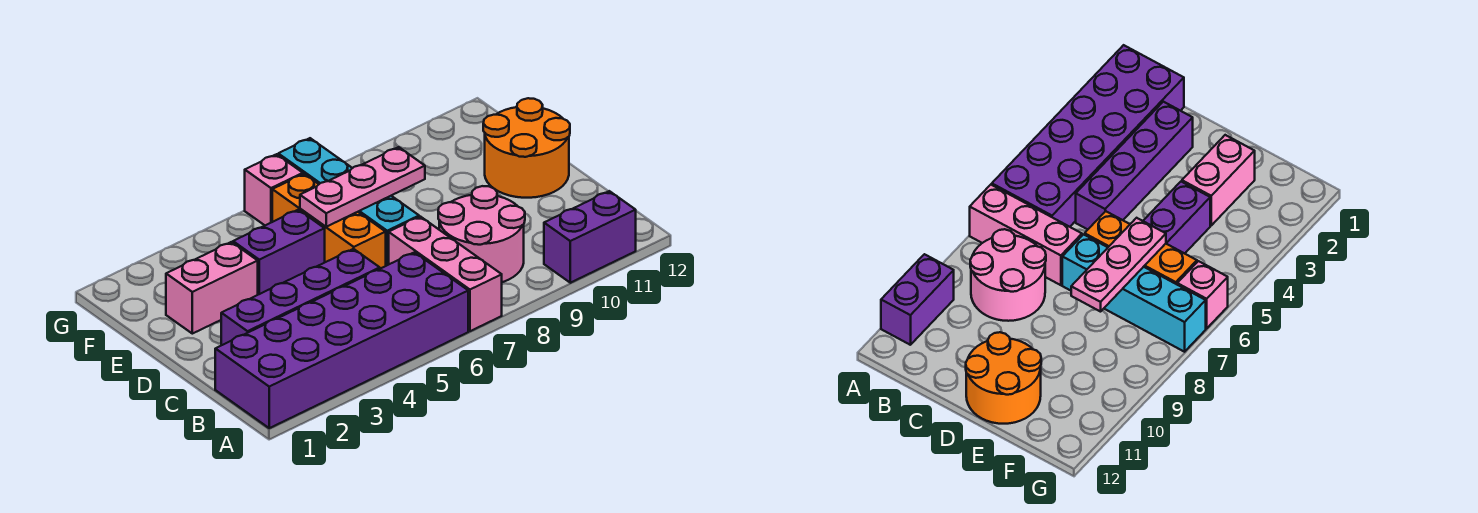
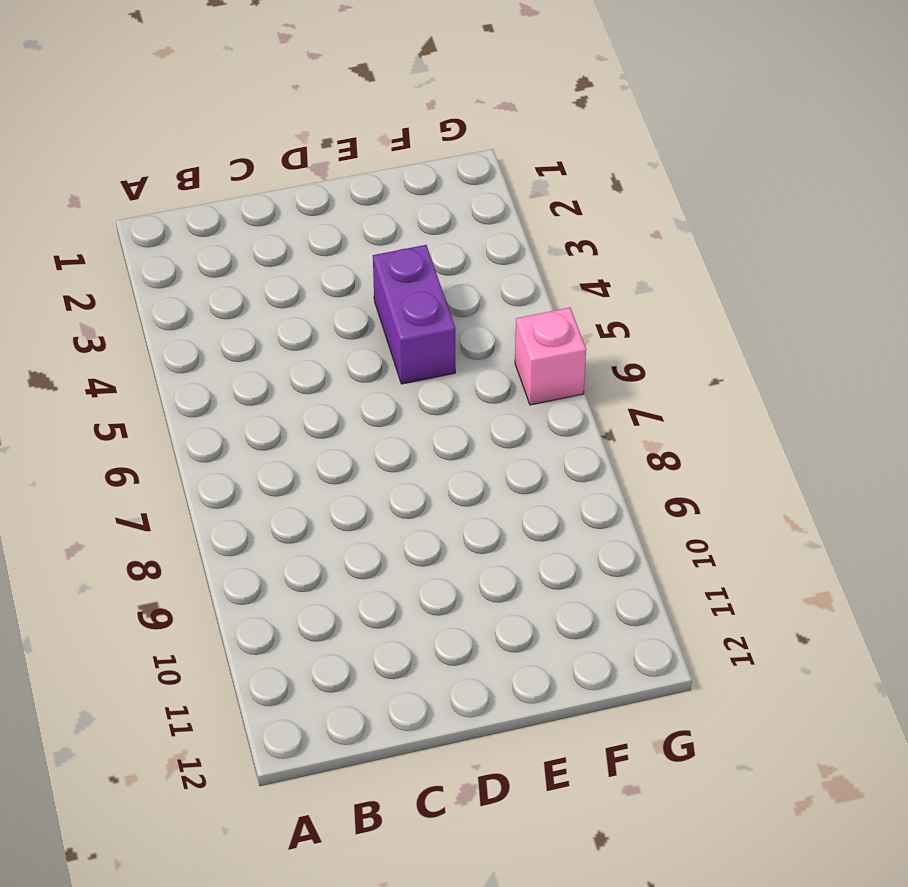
none -> purple brick A1:B6 level 1
none -> pink brick A7:C7 level 1
none -> purple brick A10:A11 level 1

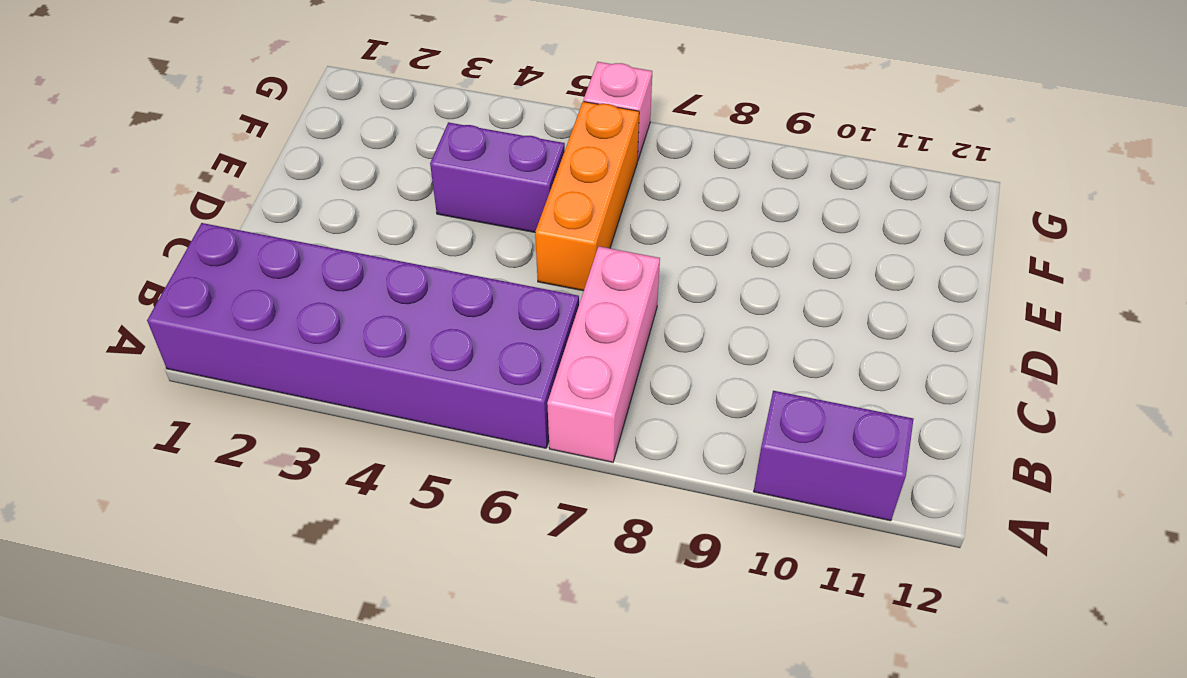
none -> pink round brick B8:C9 level 1
none -> purple brick C2:C5 level 1
none -> cyan brick D7:G7 level 1

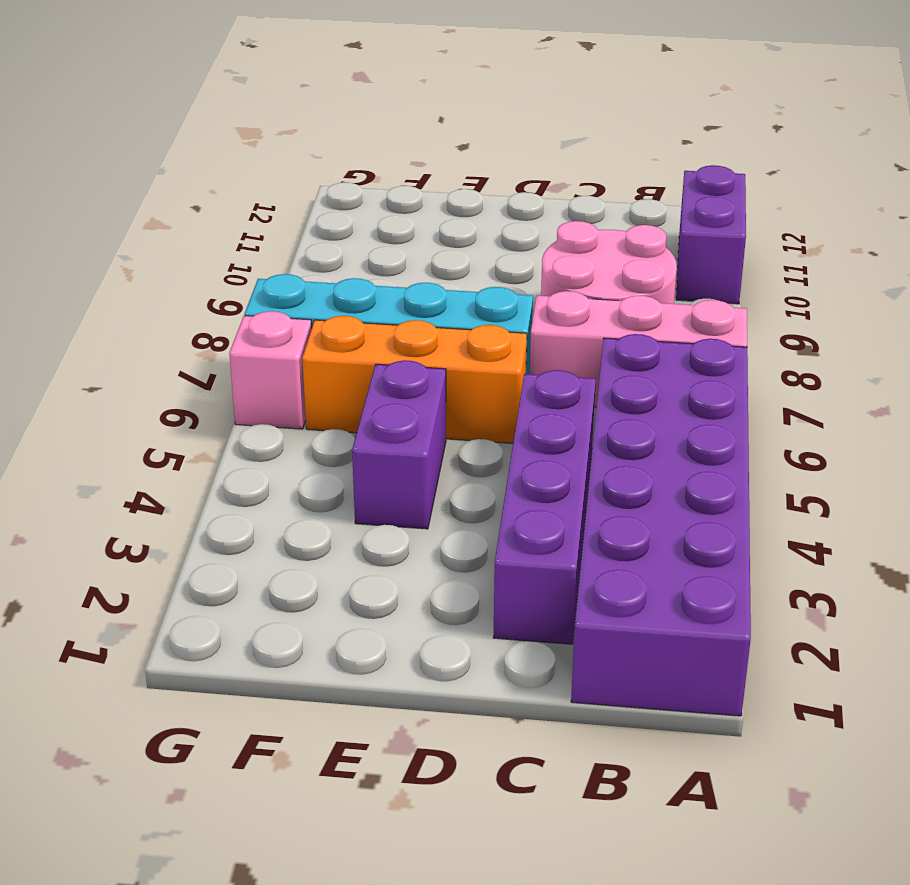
none -> orange round brick D11:E12 level 1
none -> pink brick E2:E3 level 1
none -> pink plate E6:E8 level 2

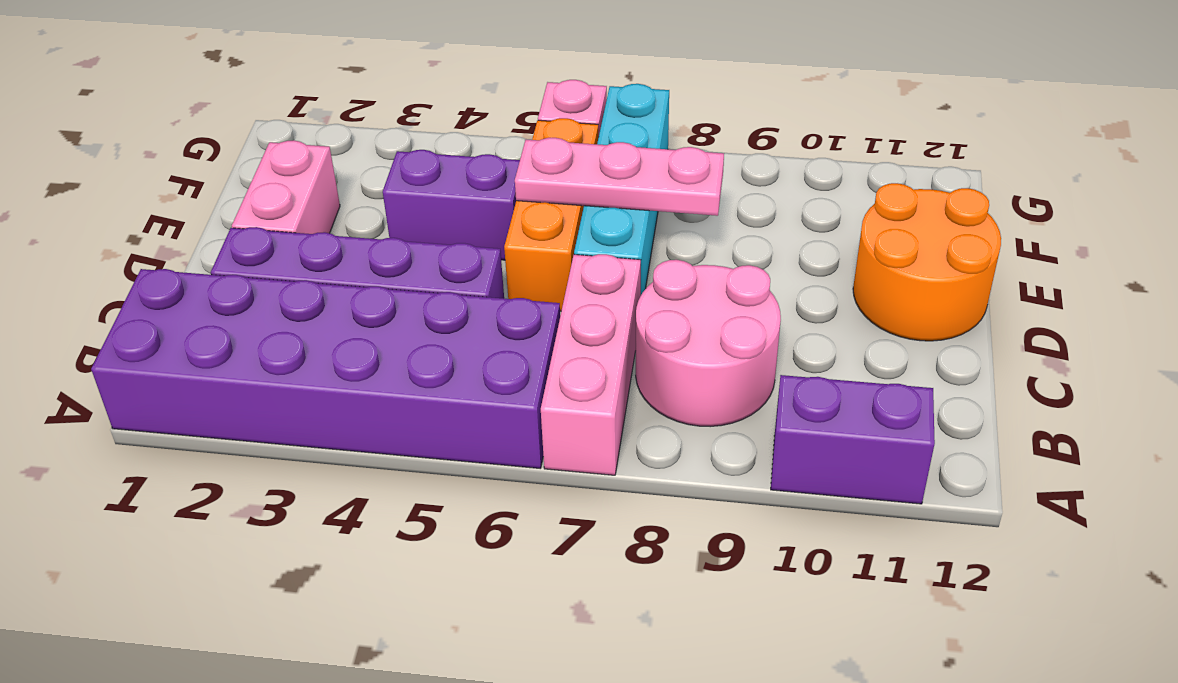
pink brick D2:E2 level 1 -> pink brick E2:E3 level 1

